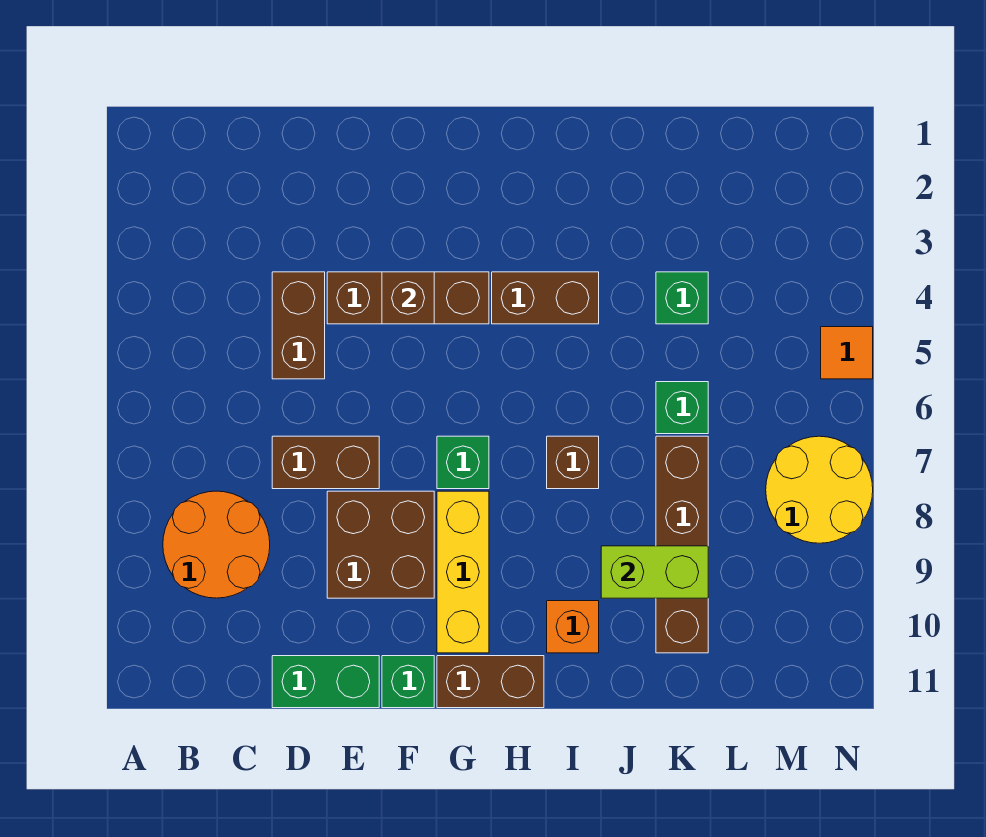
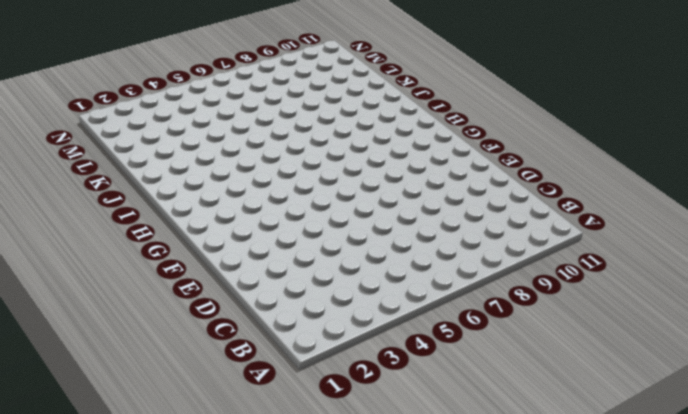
none -> orange round brick B8:C9 level 1
none -> brown brick D4:D5 level 1
none -> brown brick D7:E7 level 1

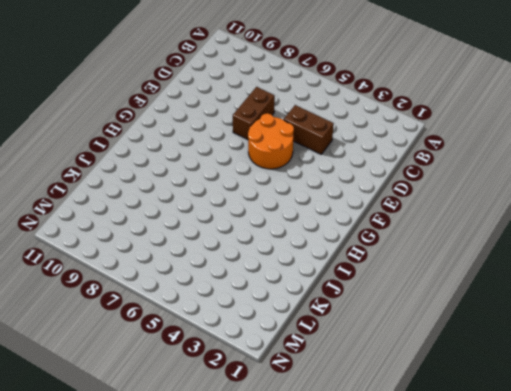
orange round brick E5:F6 level 1 -> orange round brick B8:C9 level 1
none -> green brick D11:E11 level 1
none -> brown brick E4:G4 level 1
none -> brown brick E8:F9 level 1

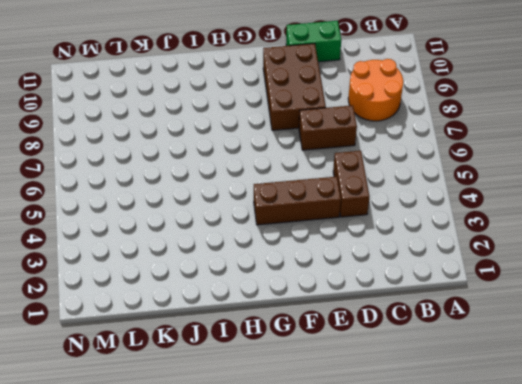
brown brick E8:F10 level 1 -> brown brick E8:F9 level 1
none -> green brick F11 level 1
none -> green brick G7 level 1
none -> yellow brick G8:G10 level 1

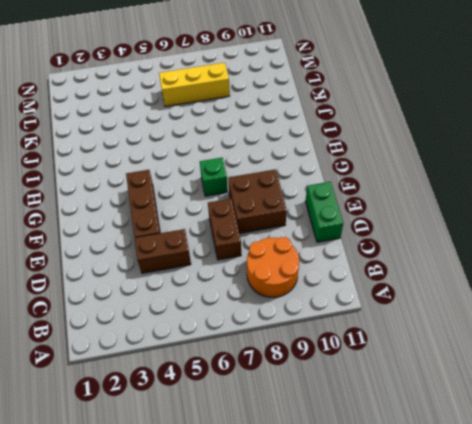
yellow brick L6:L8 level 1 -> yellow brick G8:G10 level 1
none -> green brick F11 level 1
none -> brown brick G11:H11 level 1
none -> brown brick H4:I4 level 1

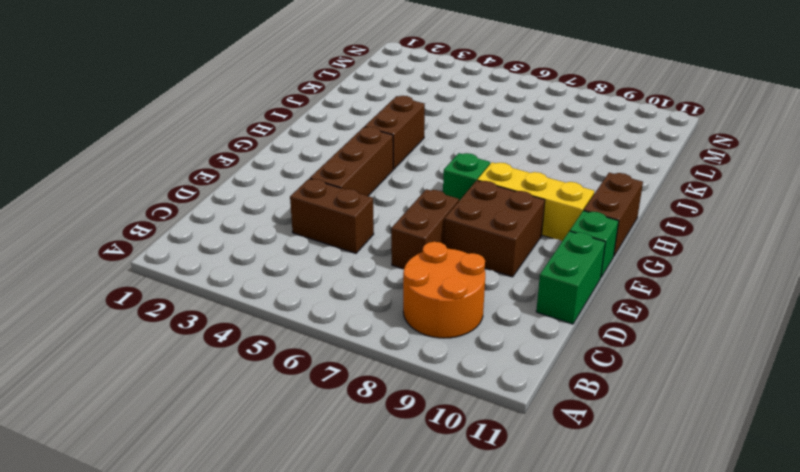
none -> brown brick I7 level 1
none -> orange brick I10 level 1
none -> green brick K4 level 1

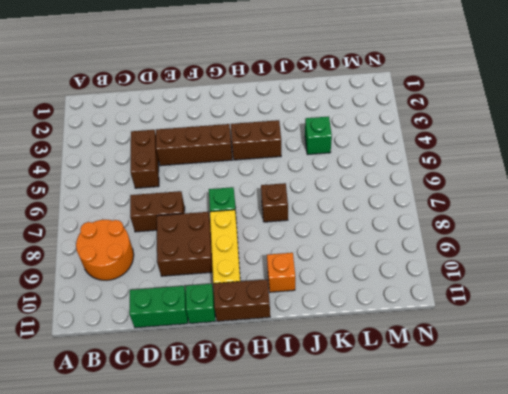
none -> green brick K6 level 1
none -> brown brick K7:K10 level 1
none -> yellow round brick M7:N8 level 1

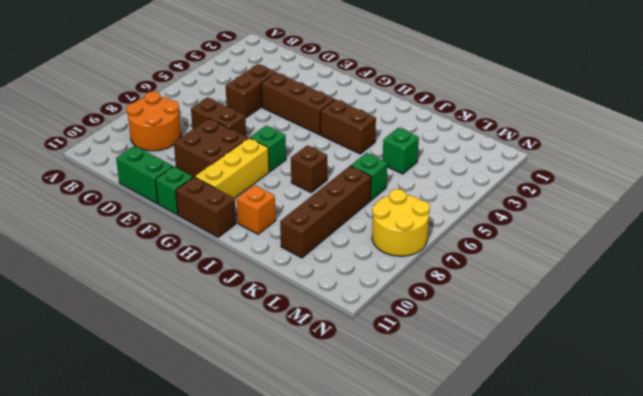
none -> orange tile N5 level 1
none -> brown brick F4 level 2
none -> lime brick J9:K9 level 2

